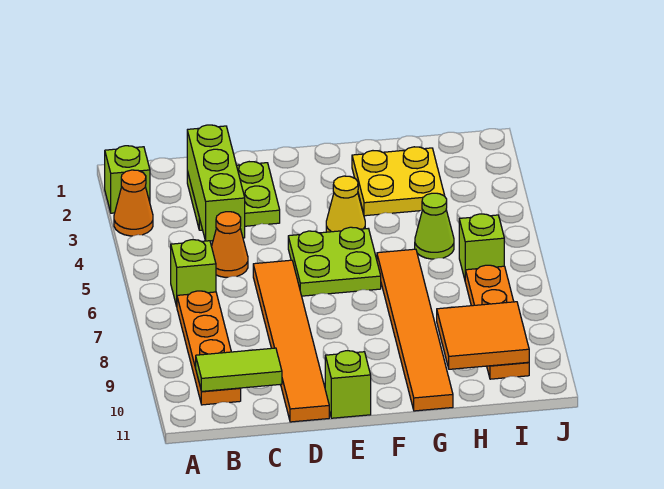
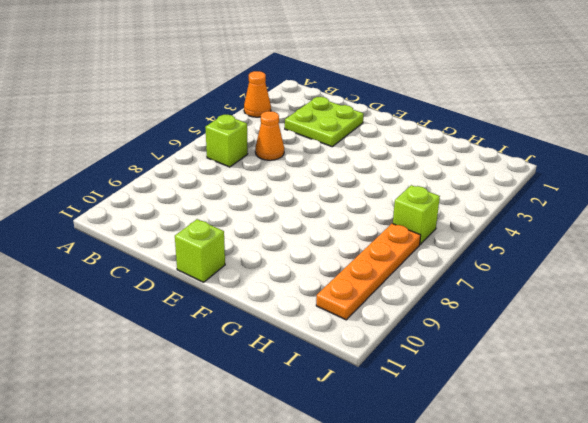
none -> lime brick A2 level 1
none -> orange plate B7:B10 level 1
none -> orange tile D6:D11 level 1

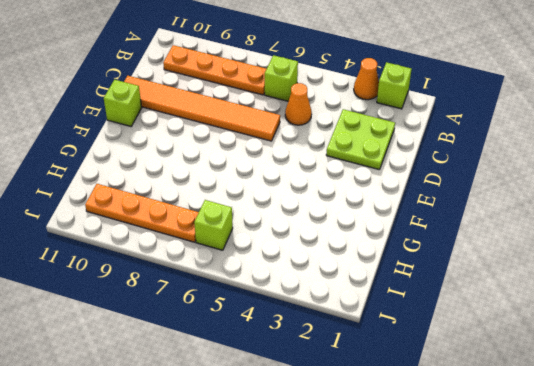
none -> lime plate E5:F6 level 1
none -> yellow cone F4 level 1
none -> yellow plate G2:H3 level 1

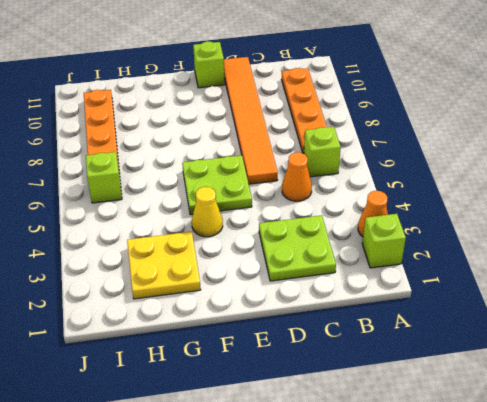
none -> orange tile G6:G11 level 1
none -> lime cone H5 level 1
none -> lime tile B10:C10 level 2

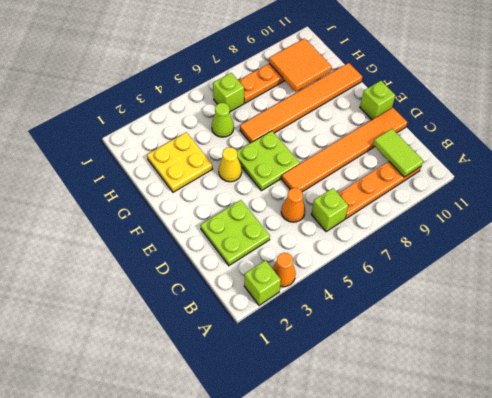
none -> lime brick C2:C4 level 2

